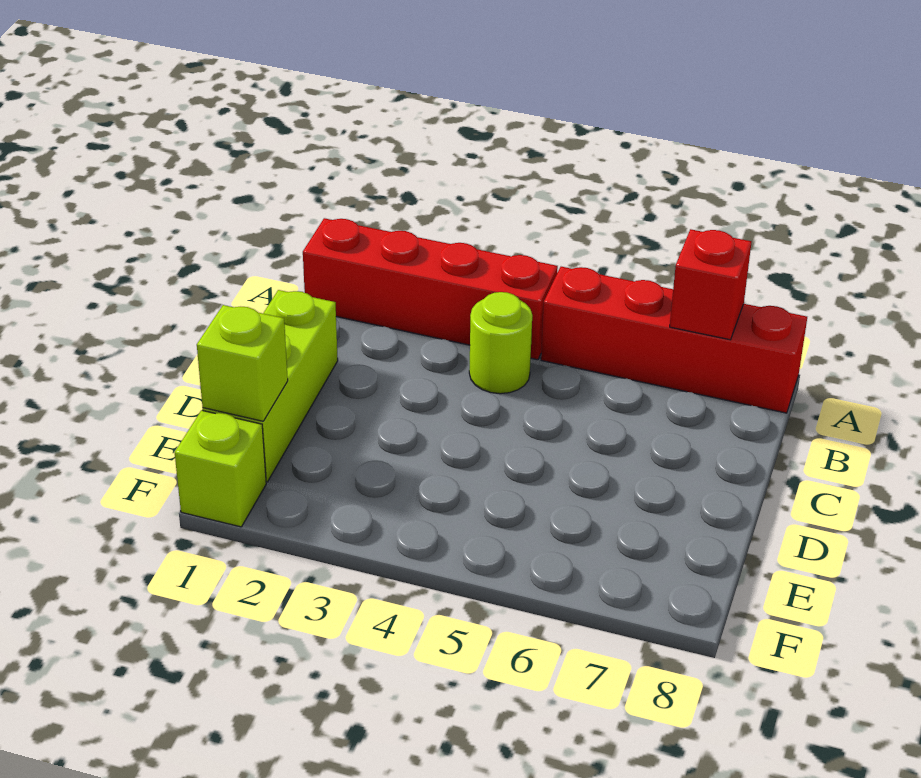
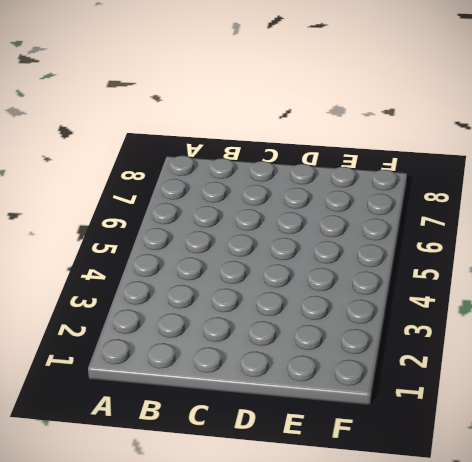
none -> red brick A1:A4 level 1
none -> red brick A5:A8 level 1

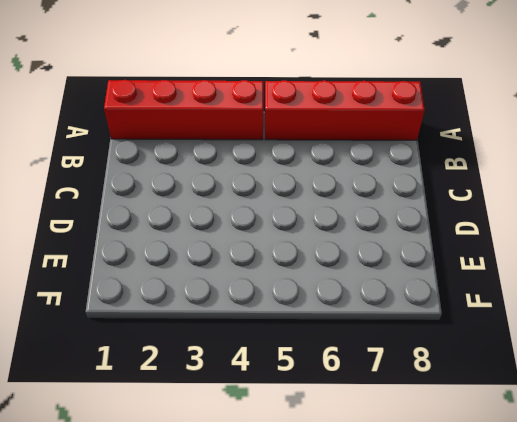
none -> lime round brick B4 level 1
none -> lime brick C1:E1 level 1

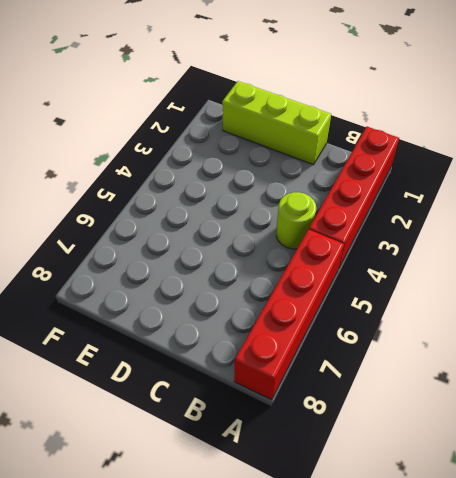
none -> lime brick F1 level 1
none -> red brick A7 level 2

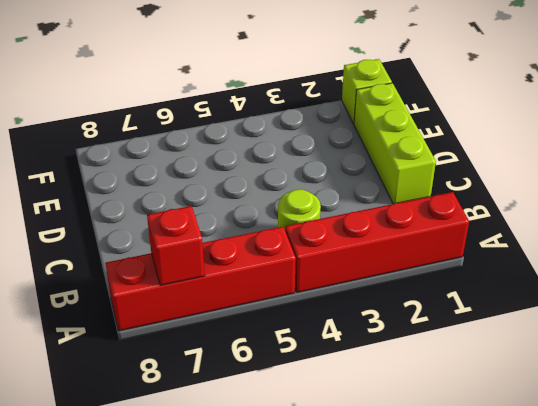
none -> lime brick E1 level 2

